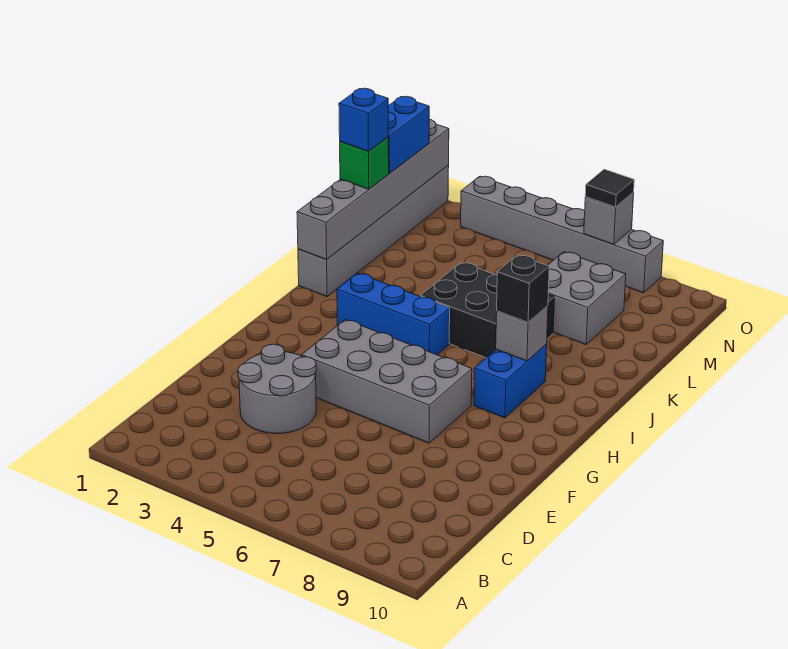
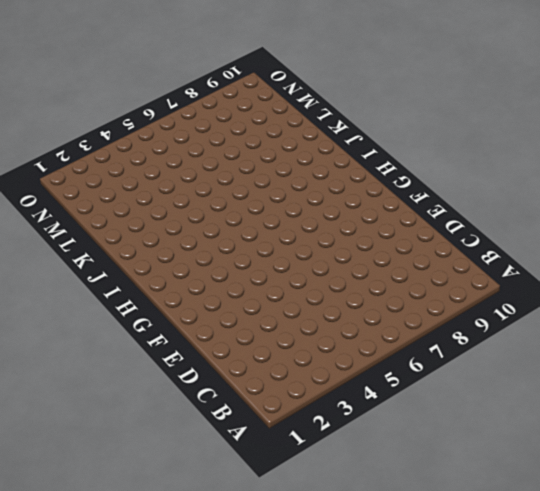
none -> grey round brick D3:E4 level 1
none -> grey brick F4:G7 level 1
none -> blue brick H8:I8 level 1

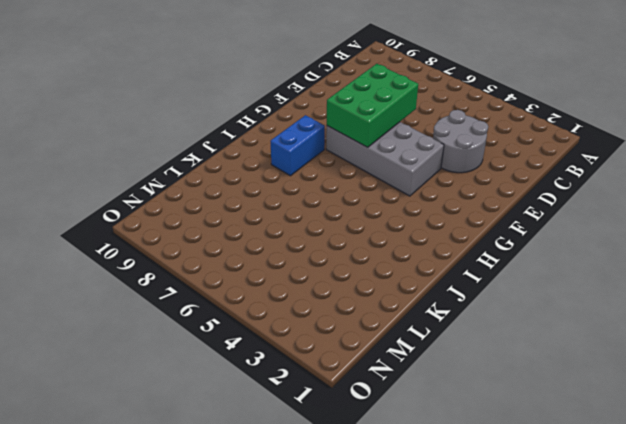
green brick E6:G7 level 2 -> none
none -> blue brick I3:I5 level 1
none -> grey brick J1:O1 level 1
none -> black brick J5:K7 level 1

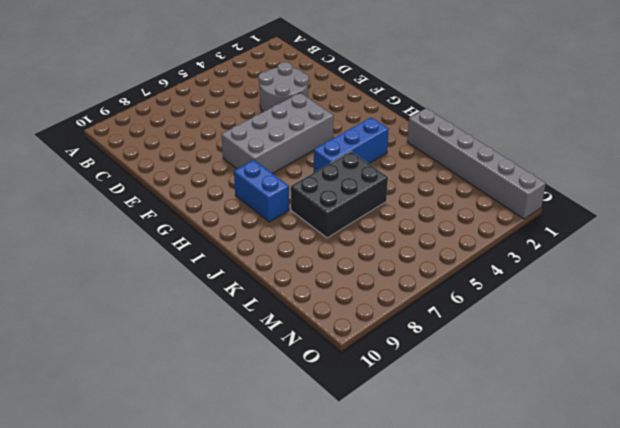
none -> grey brick L7:M8 level 1
none -> grey brick O3:O8 level 1
none -> grey brick I8 level 2

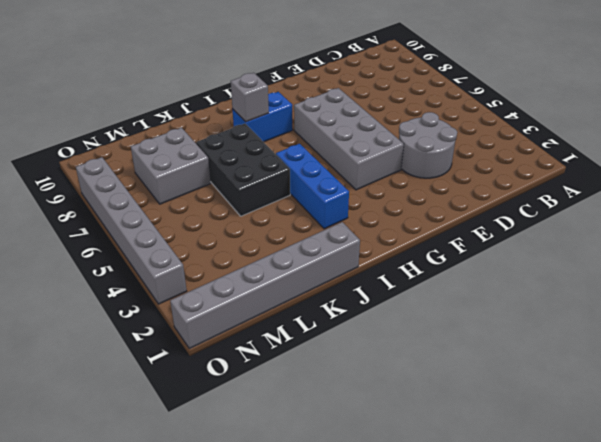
none -> grey brick J1:O1 level 2
none -> grey brick O7 level 2
none -> black brick I8 level 3

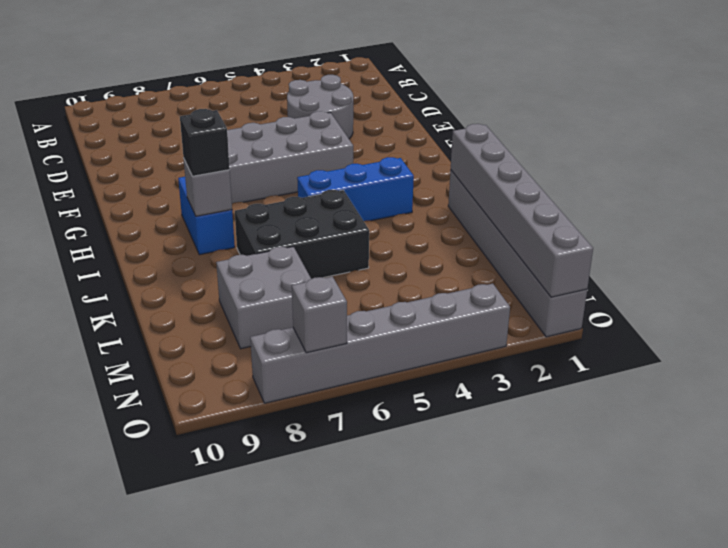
none -> green brick L1 level 3
none -> blue brick M1:N1 level 3
none -> black tile O7 level 3

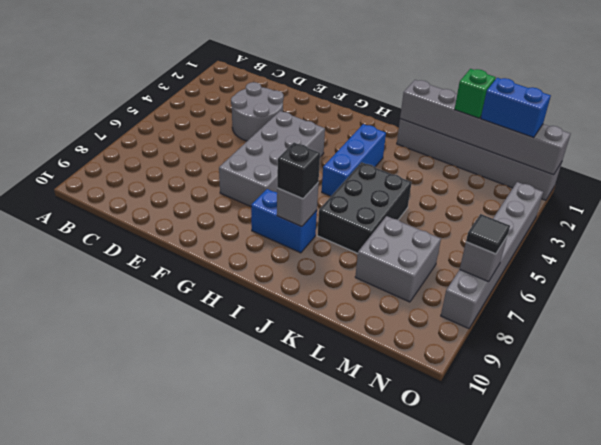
none -> blue brick L1 level 4

